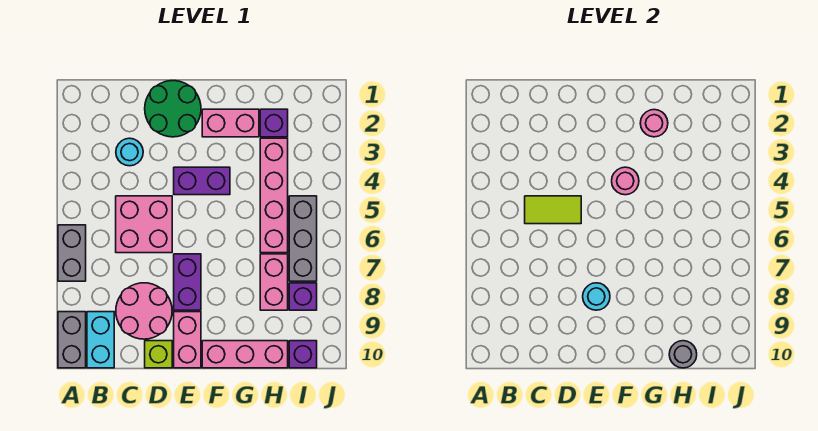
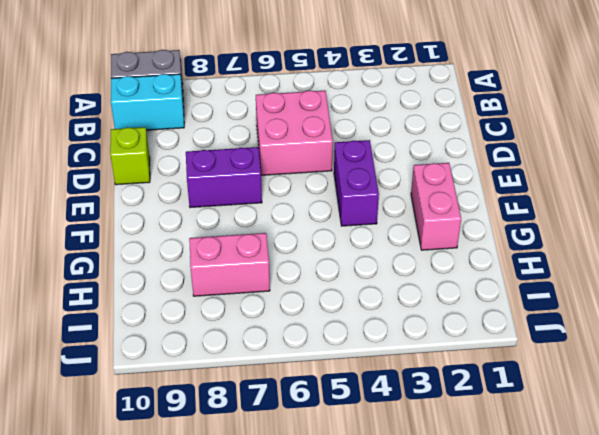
none -> grey brick A6:A7 level 1
none -> cyan round brick C3 level 1
none -> pink round brick C8:D9 level 1

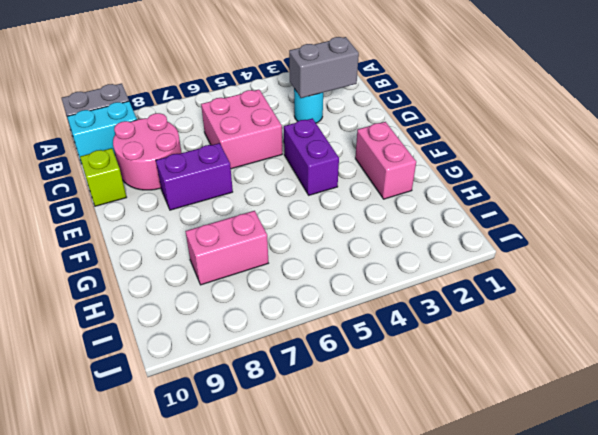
grey brick C2:C3 level 2 -> grey brick A6:A7 level 1
none -> green round brick D1:E2 level 1
none -> pink brick E9:E10 level 1
none -> pink brick F10:H10 level 1

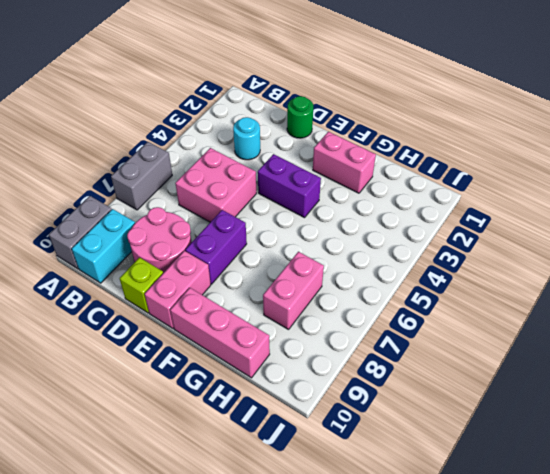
green round brick D1 level 1 -> green round brick D1:E2 level 1
none -> purple brick H2 level 1
none -> pink brick H3:H6 level 1
none -> grey brick I5:I7 level 1

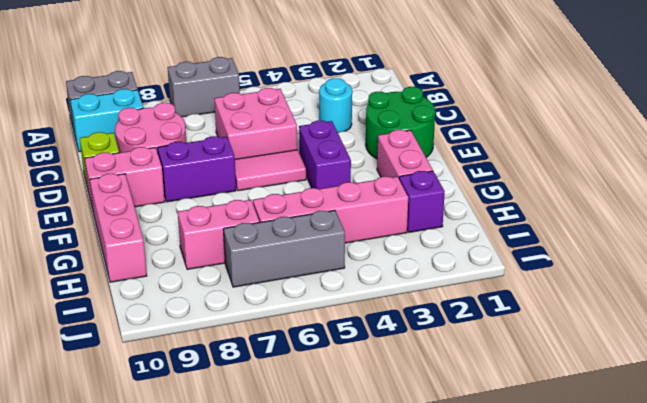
pink tile E5:E6 level 1 -> none
none -> purple brick I8 level 1
none -> purple brick I10 level 1
none -> lime tile C5:D5 level 2

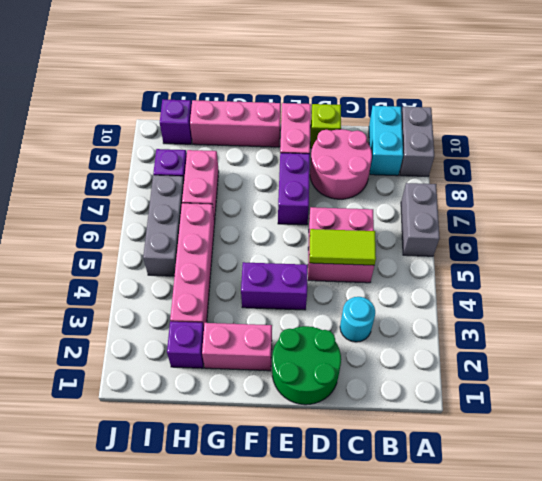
none -> cyan round brick E8 level 2
none -> pink round brick F4 level 2
none -> pink round brick G2 level 2

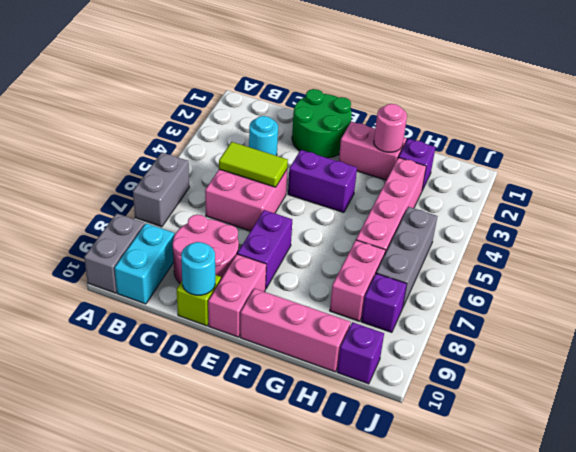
cyan round brick D10 level 2 -> cyan round brick E8 level 2
none -> pink round brick F4 level 2
none -> grey round brick H10 level 2

